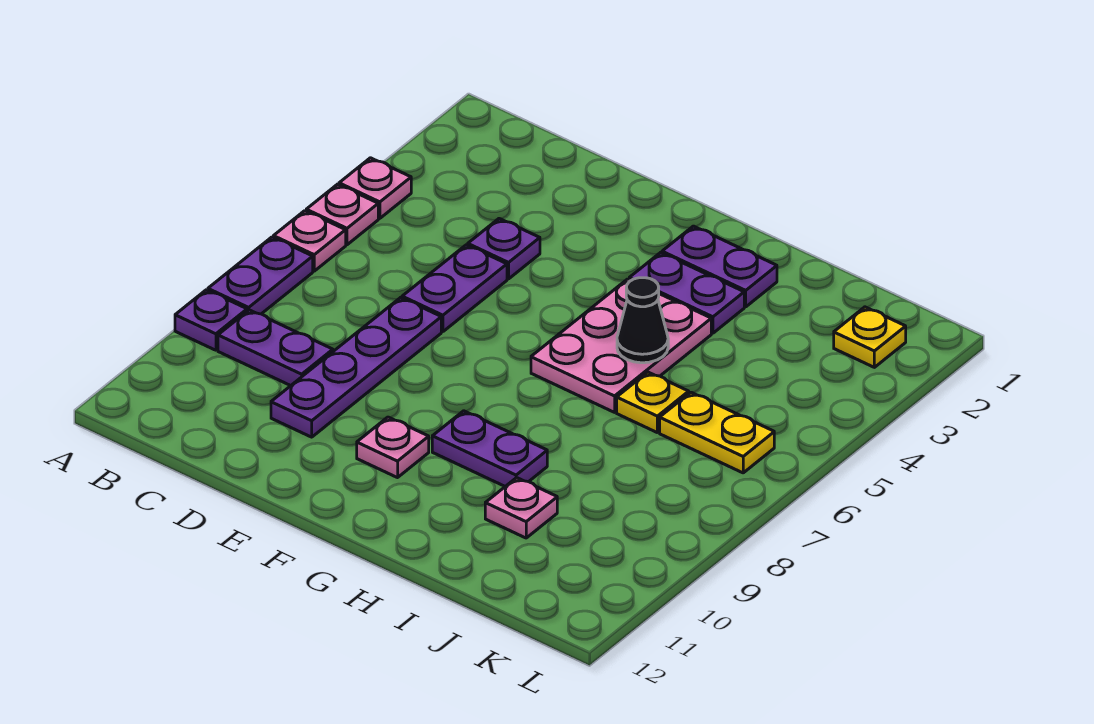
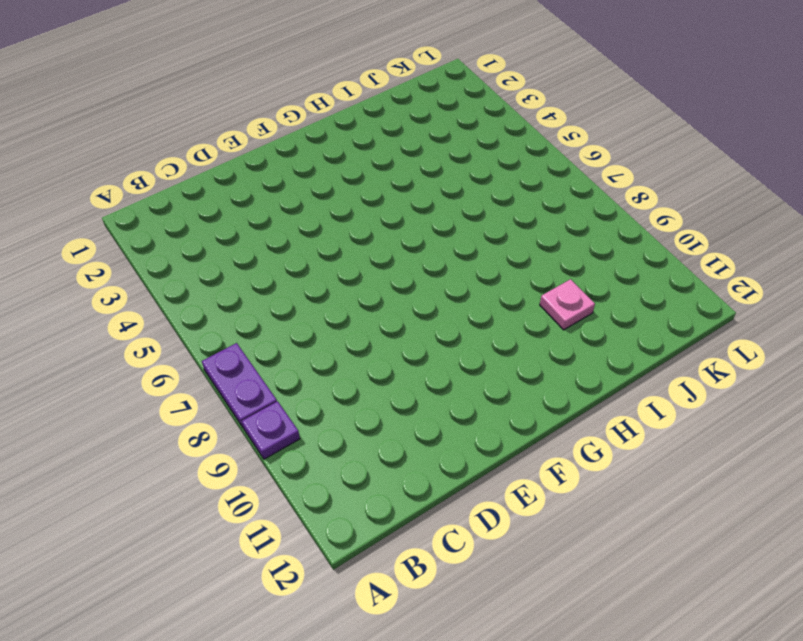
none -> pink plate A4 level 1
none -> pink plate A5 level 1
none -> pink plate A6 level 1

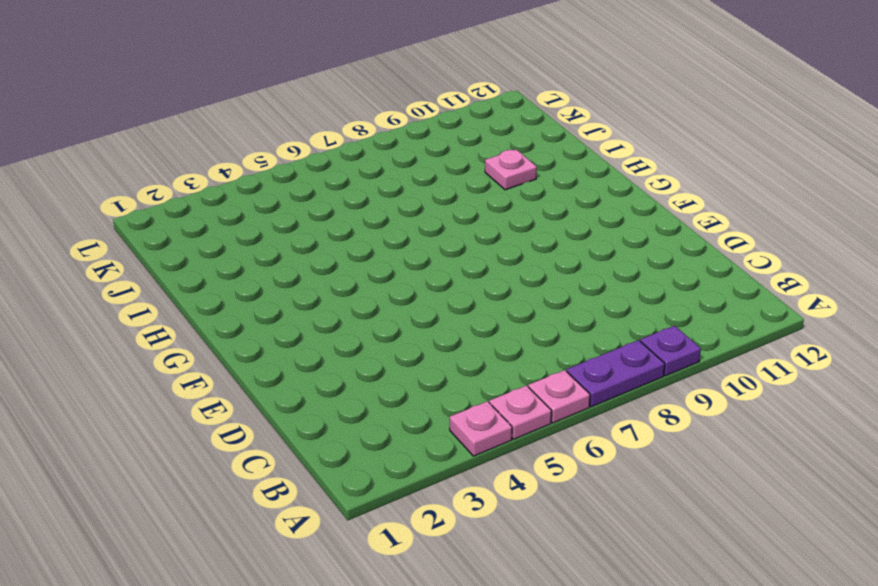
none -> purple plate B9:C9 level 1
none -> purple plate D4 level 1
none -> purple plate D5:D6 level 1

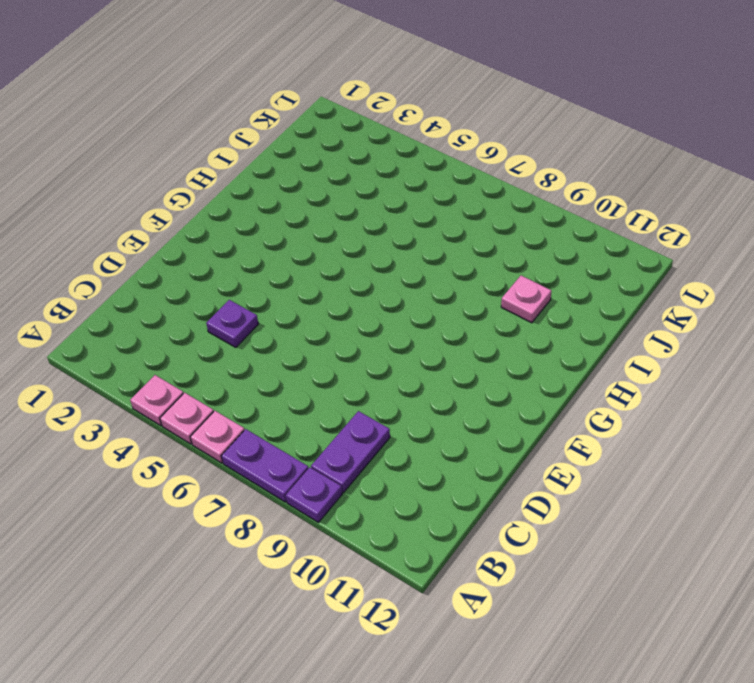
none -> purple plate D5:D6 level 1
none -> purple plate D7:D10 level 1
none -> pink plate F10 level 1

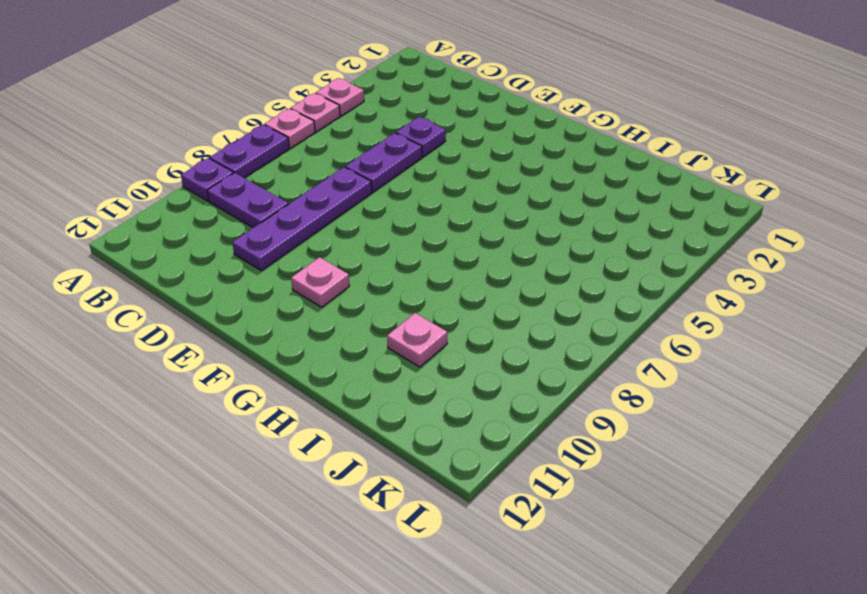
none -> purple plate G2:H2 level 1
none -> purple plate G3:H3 level 1
none -> pink plate G4:H6 level 1

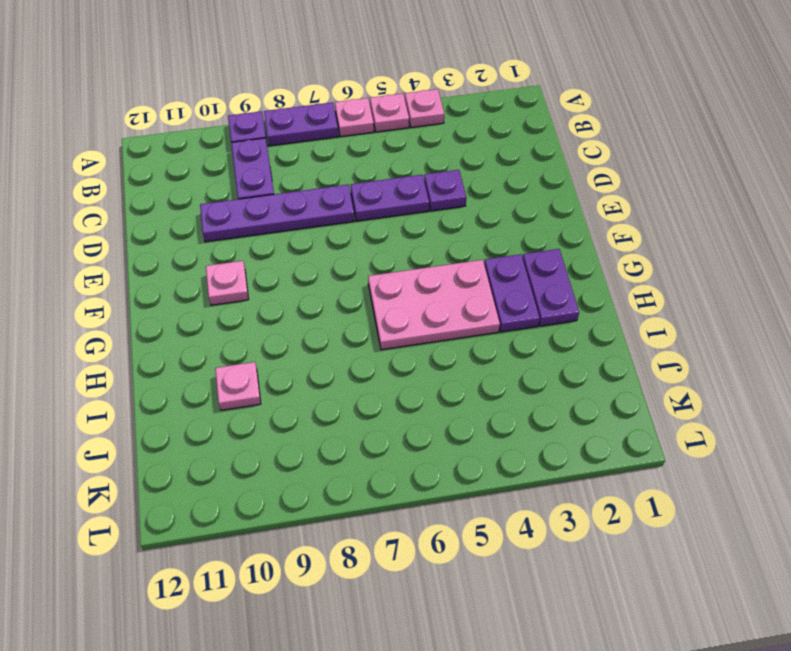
none -> purple plate G9:H9 level 1
none -> yellow plate I6 level 1
none -> yellow plate J6:K6 level 1

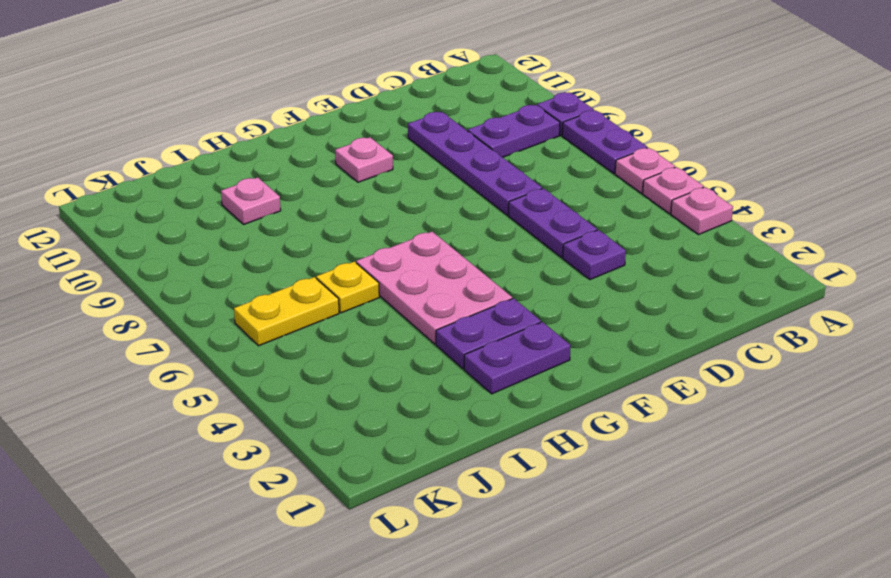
none -> purple plate G9:H9 level 1
none -> yellow plate K2 level 1
none -> black cone H5 level 2

